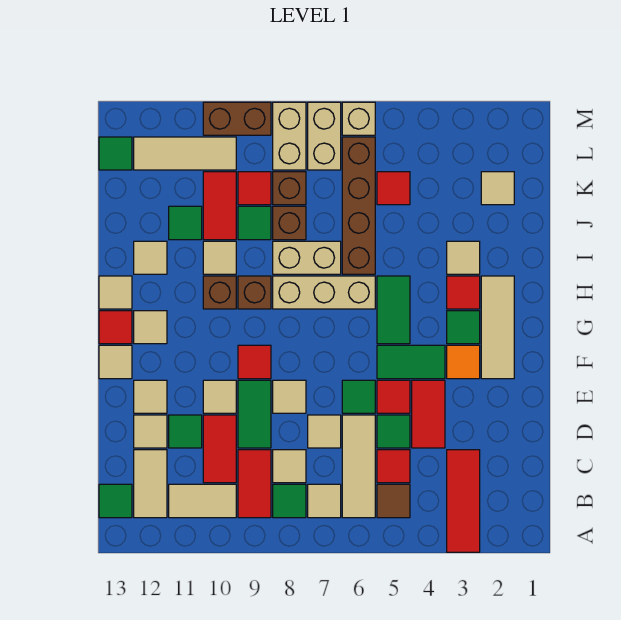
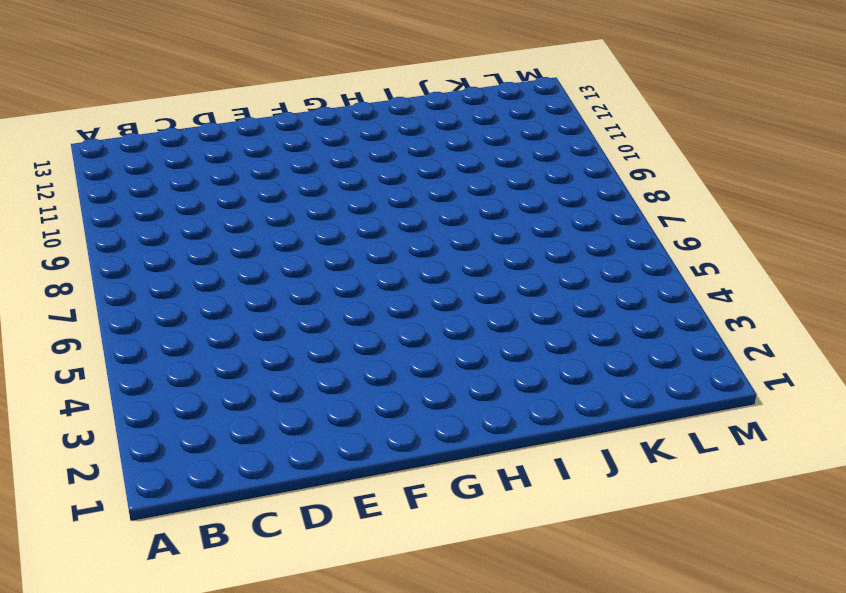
none -> red tile A3:C3 level 1
none -> brown tile B5 level 1
none -> tan tile B6:D6 level 1
none -> tan tile B7 level 1

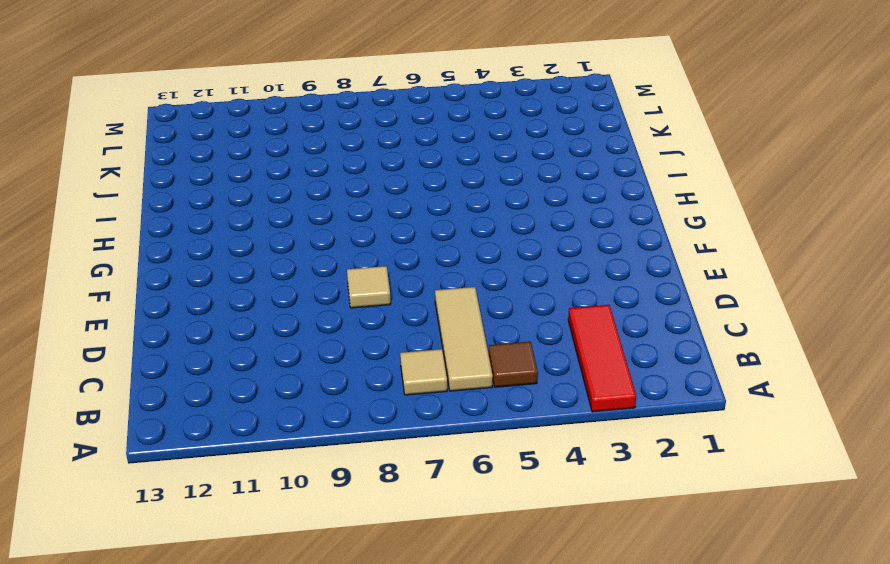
none -> green tile B8 level 1
none -> red tile B9:C9 level 1
none -> tan tile B10:B11 level 1
none -> tan tile B12:C12 level 1

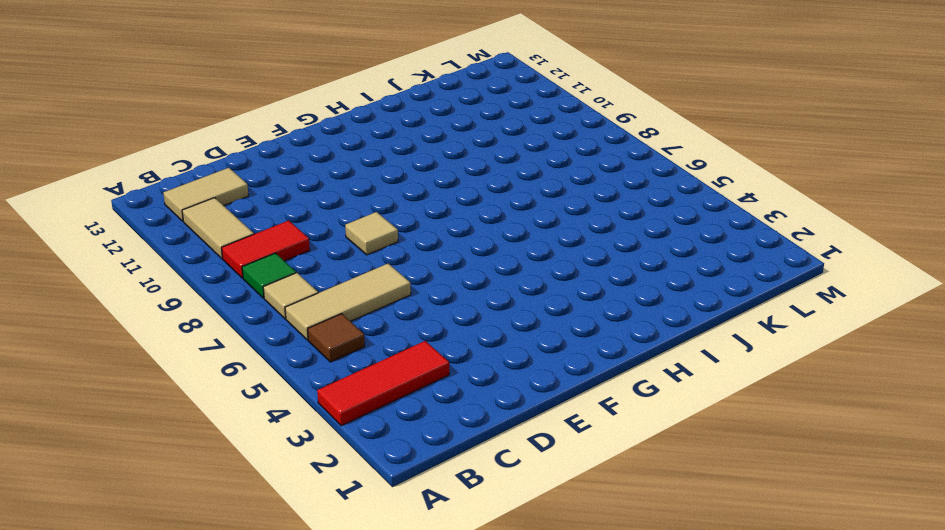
none -> green tile B13 level 1
none -> red tile C5 level 1
none -> tan tile C8 level 1
none -> red tile C10:D10 level 1

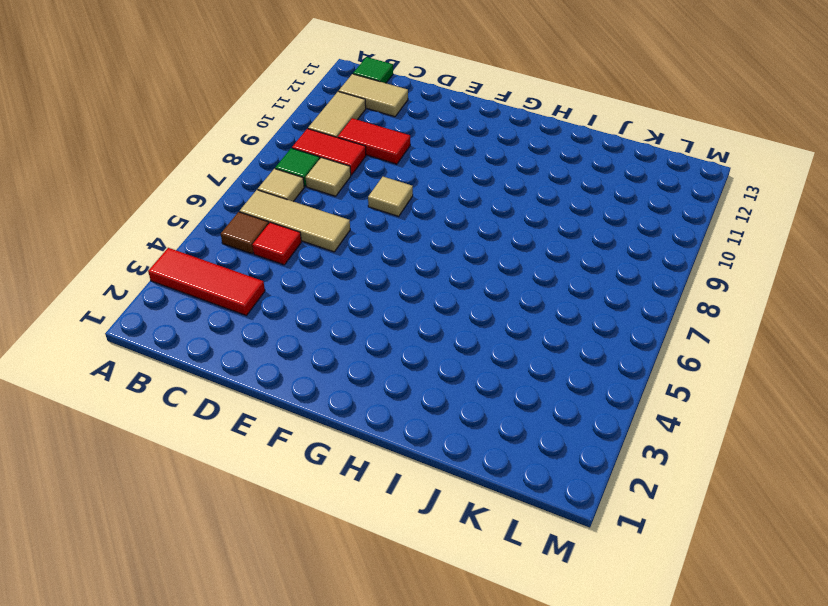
none -> red tile D4:E4 level 1
none -> green tile D5 level 1
none -> tan tile D7 level 1
none -> green tile D9:E9 level 1

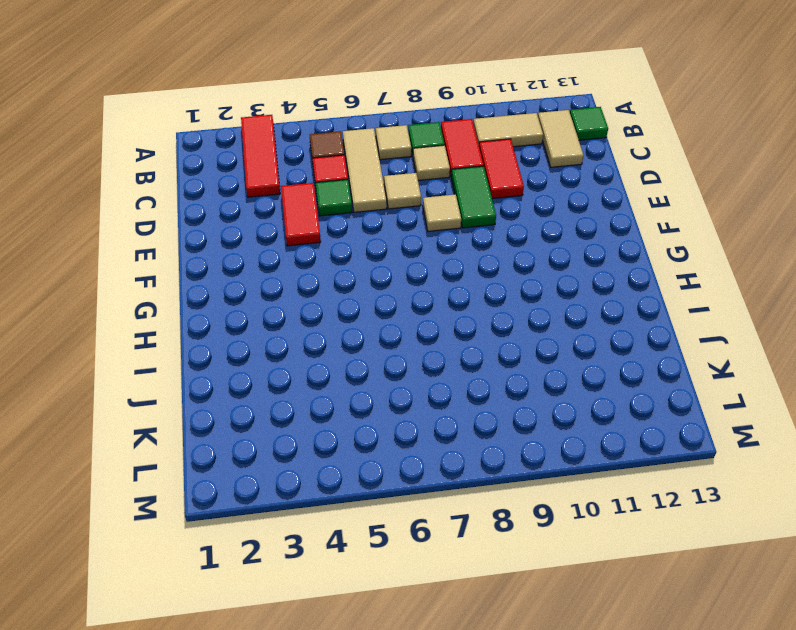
none -> green tile D11 level 1
none -> tan tile D12 level 1
none -> red tile E5 level 1
none -> green tile E6 level 1

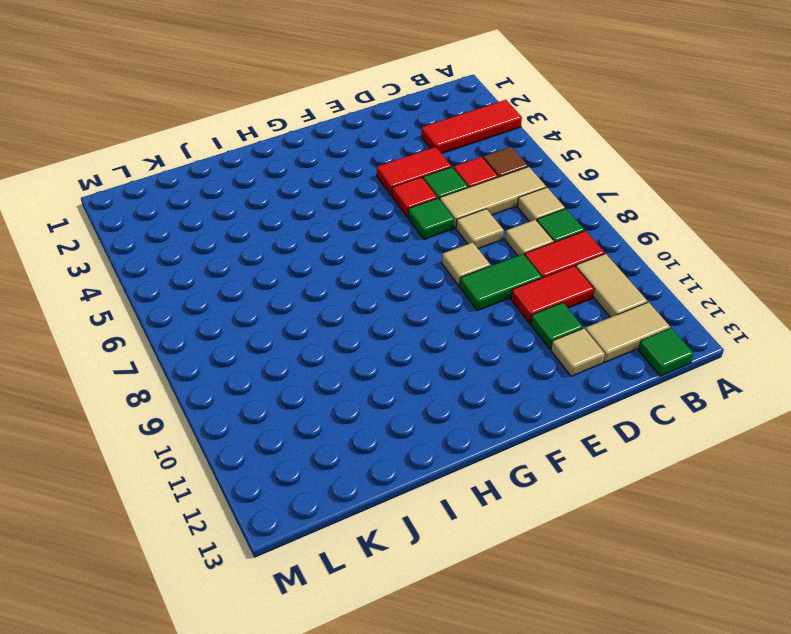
none -> tan tile E10 level 1
none -> tan tile E12 level 1
none -> tan tile F2:H2 level 1
none -> orange tile F3 level 1

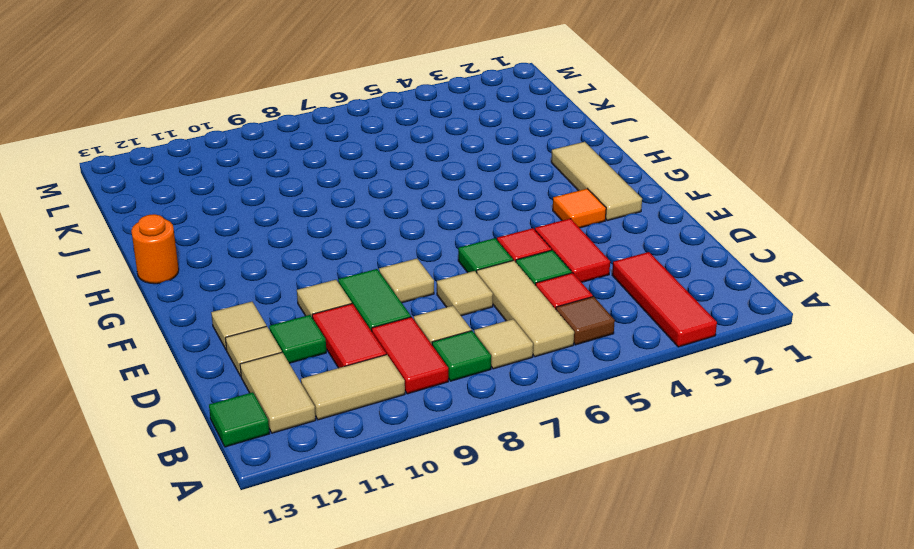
orange round brick H13 level 1 -> tan tile H13 level 1
none -> green tile F4:F5 level 1
none -> red tile F9 level 1
none -> tan tile F13 level 1
none -> green tile G3 level 1

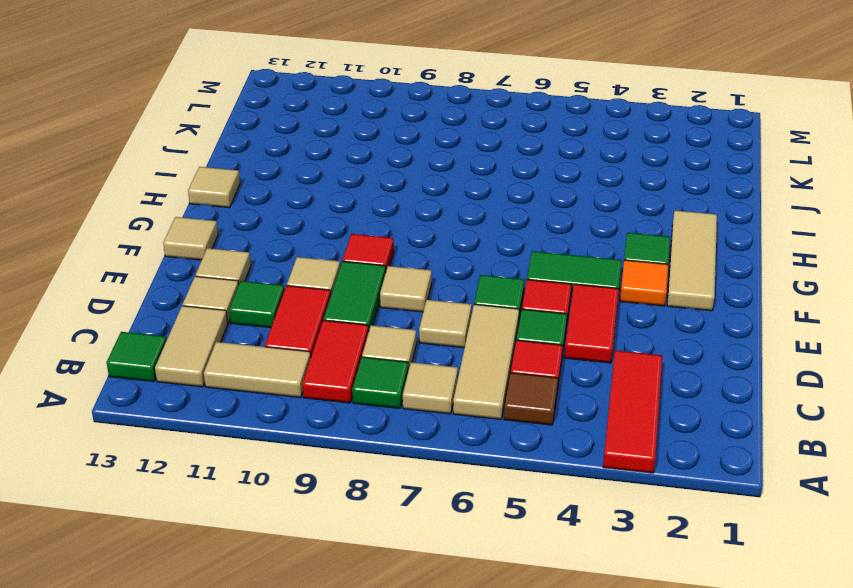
none -> green tile G5:H5 level 1
none -> tan tile G12 level 1
none -> red tile G13 level 1
none -> red tile H3 level 1

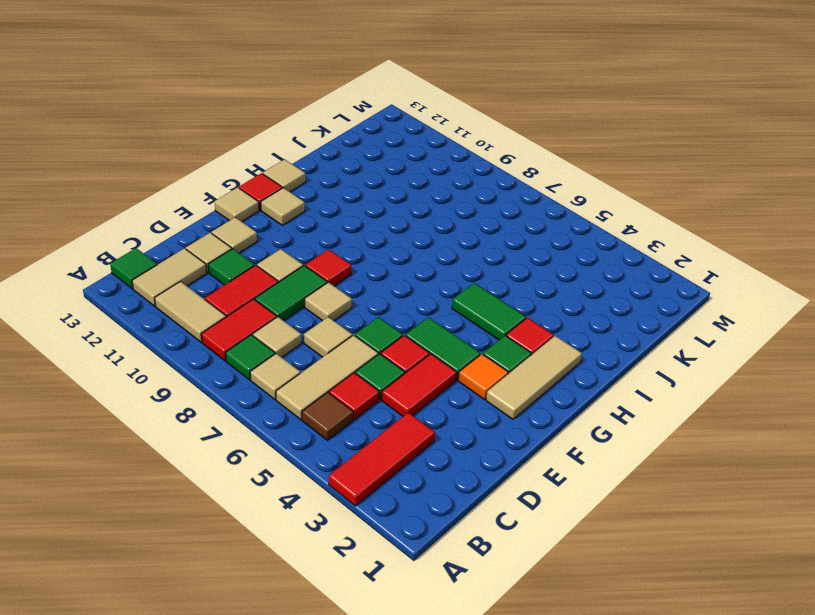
green tile H4:H5 level 1 -> green tile G5:H5 level 1
none -> tan brick H6:H8 level 1
none -> brown brick H9 level 1
none -> brown brick H10 level 1
none -> tan tile I3 level 1

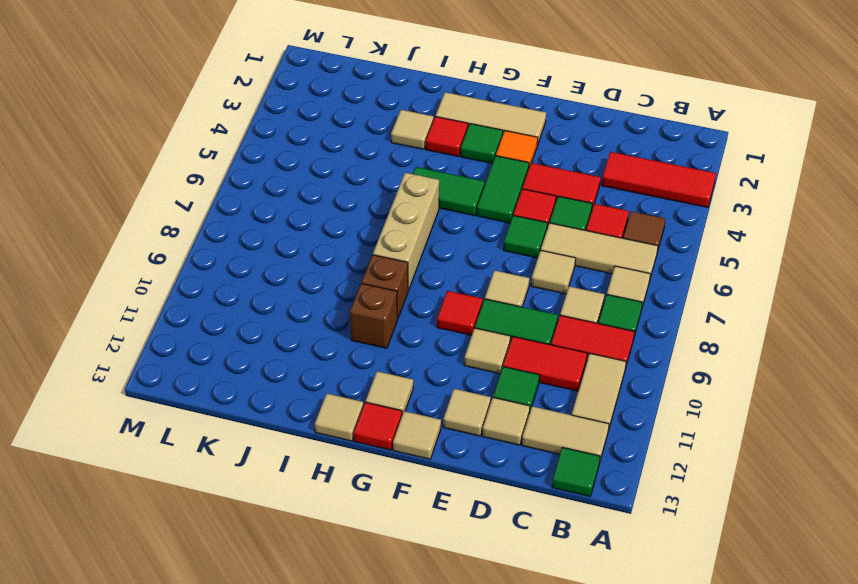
none -> brown brick I6:L6 level 1
none -> tan brick I7:I8 level 1
none -> tan tile I10 level 1
none -> tan tile I12 level 1

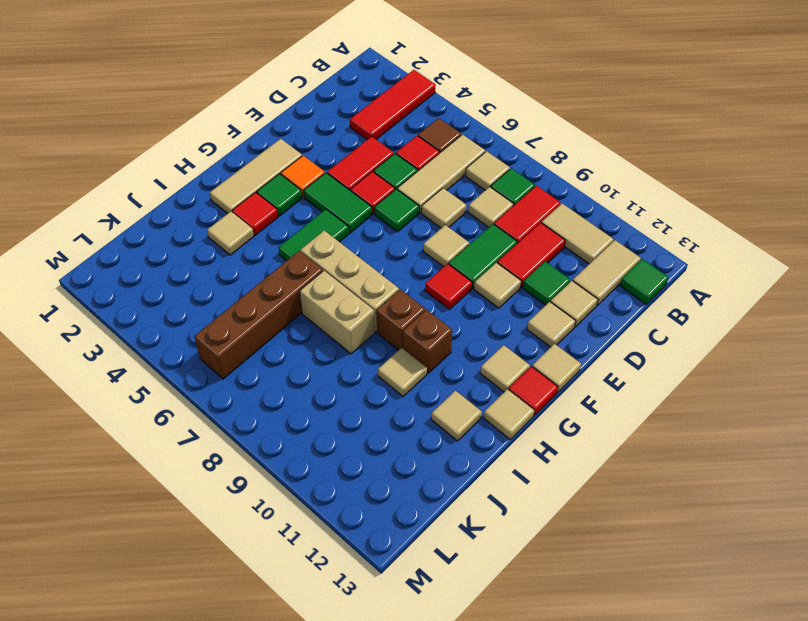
none -> brown brick J8 level 1
none -> green tile J9 level 1
none -> red tile J10:K10 level 1
none -> green tile J11 level 1

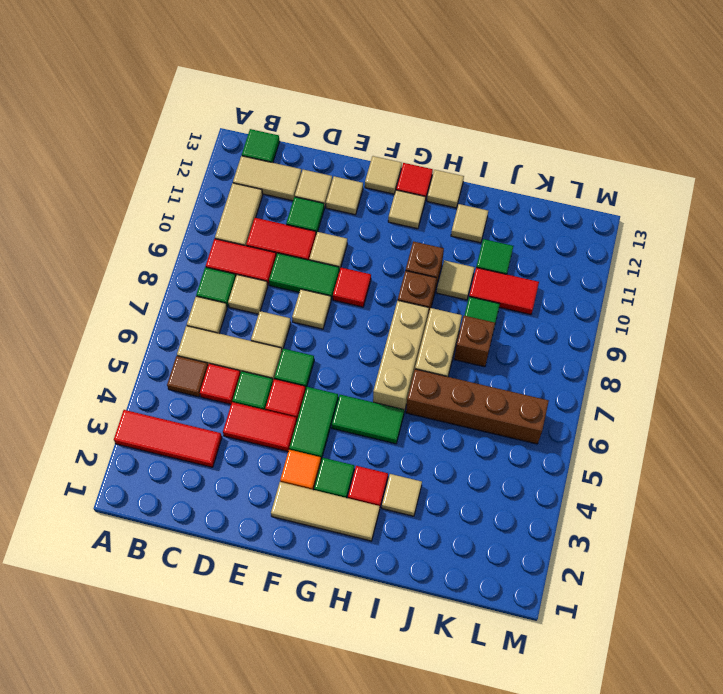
none -> tan tile K2 level 1
none -> red tile K5 level 1
none -> brown brick K8 level 1
none -> red tile K9 level 1

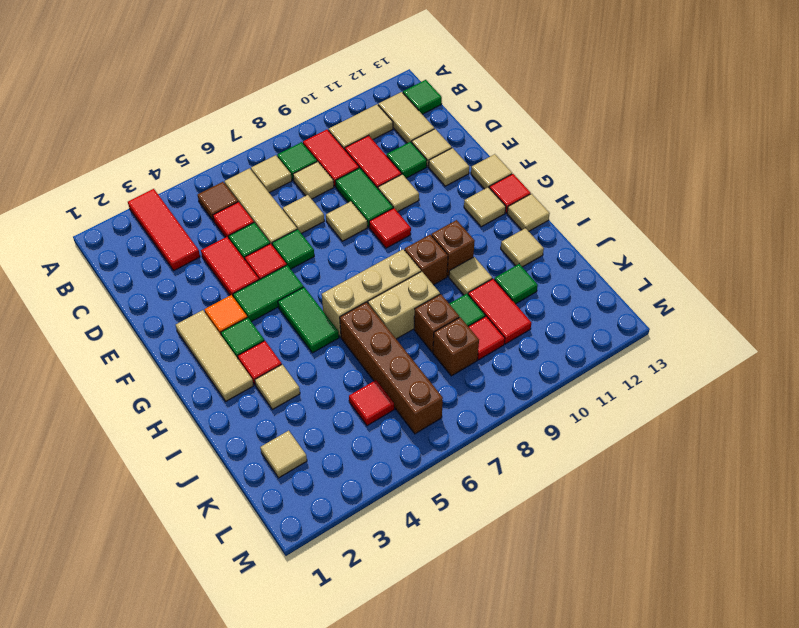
none -> tan brick L7:M7 level 1
none -> tan brick L8:M8 level 1
none -> tan tile L10:L12 level 1
none -> green tile L13 level 1

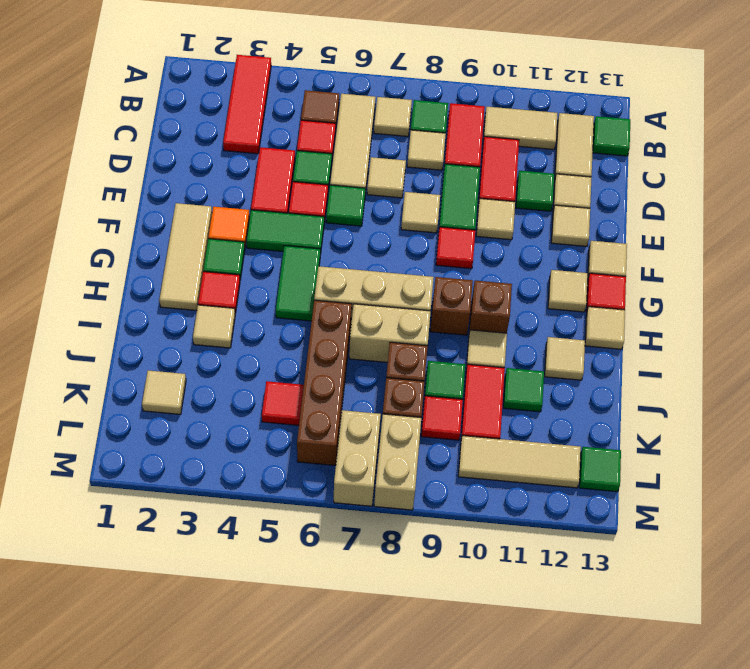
none -> tan brick M6 level 1
none -> brown brick M9:M10 level 1

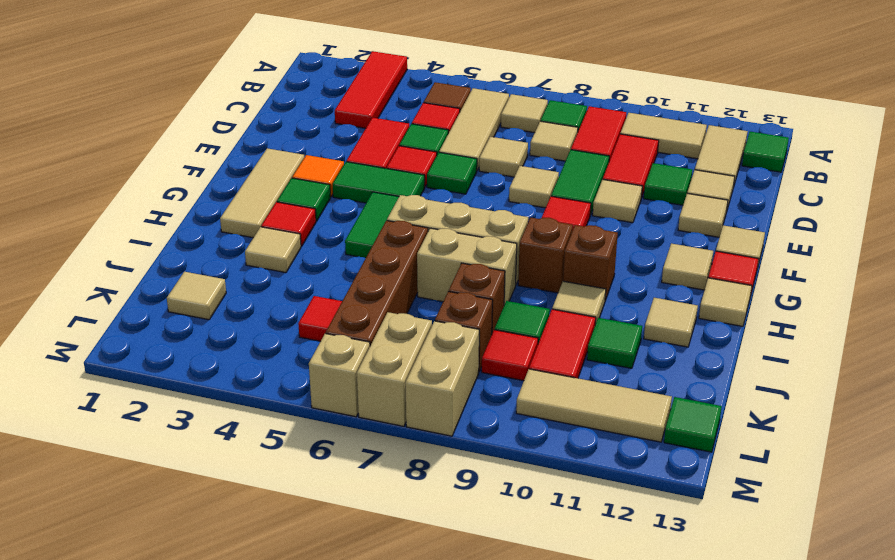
none -> brown brick M9:M10 level 1

